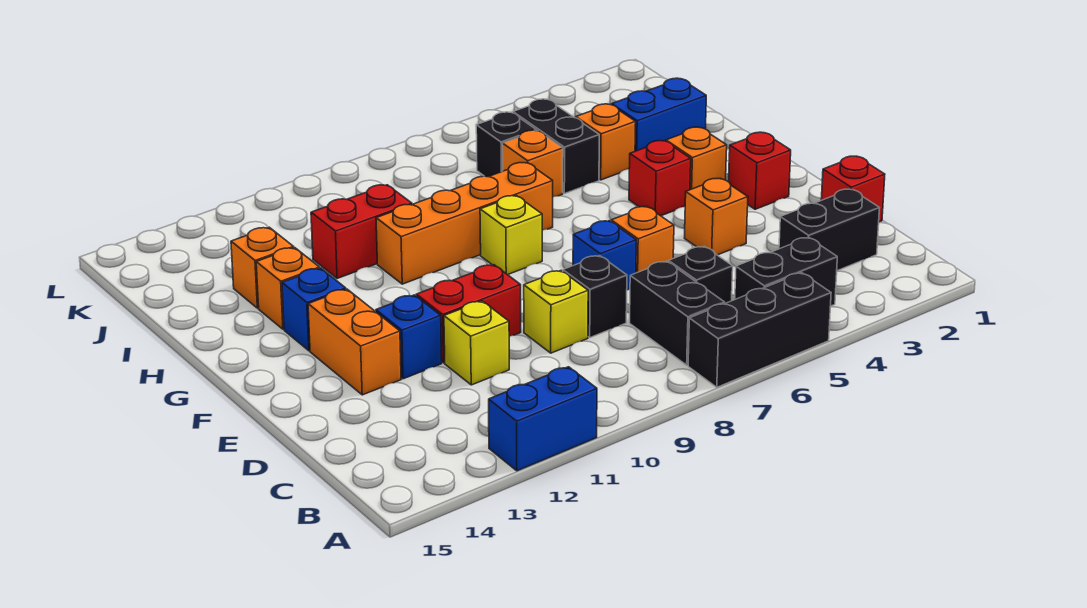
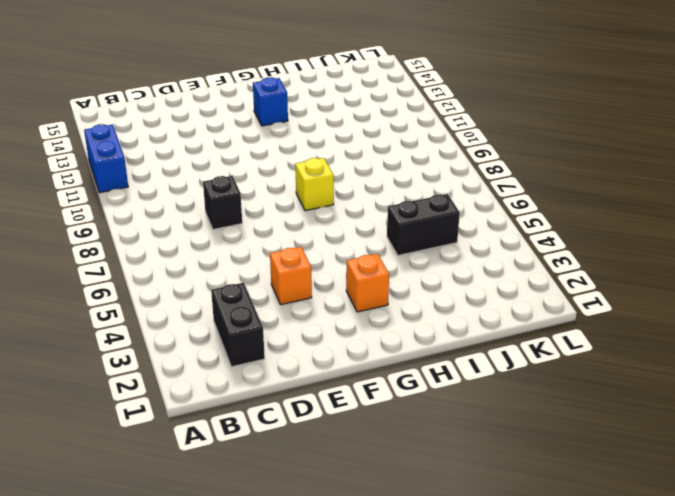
none -> black brick A5:A7 level 1
none -> black brick B4:B5 level 1
none -> black brick B7:C7 level 1
none -> black brick C6 level 1

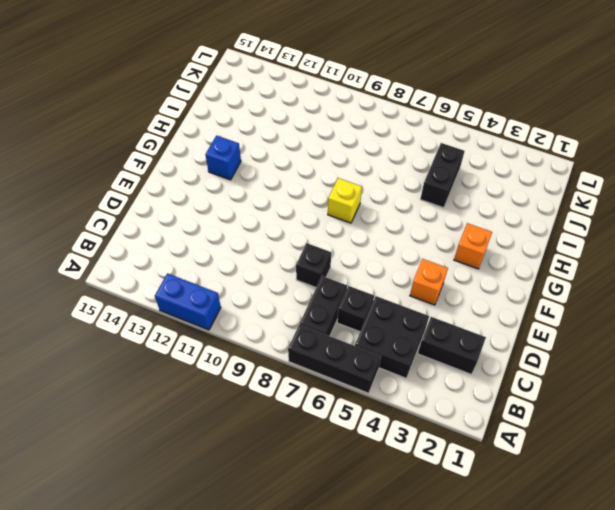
black brick B4:C5 level 1 -> black brick B4:B5 level 1
none -> red brick D1 level 1
none -> yellow brick D9 level 1
none -> yellow brick D11 level 1
none -> orange brick E6 level 1

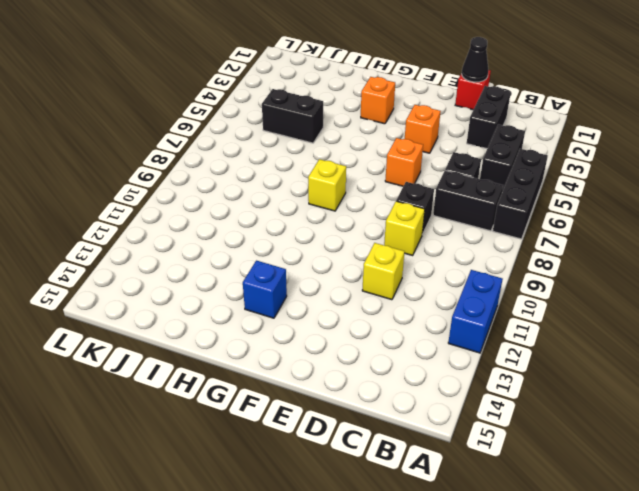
black cone D1 level 2 -> none
none -> blue brick E7 level 1
none -> red brick E10:E11 level 1
none -> blue brick E12 level 1
none -> orange brick E13:F13 level 1

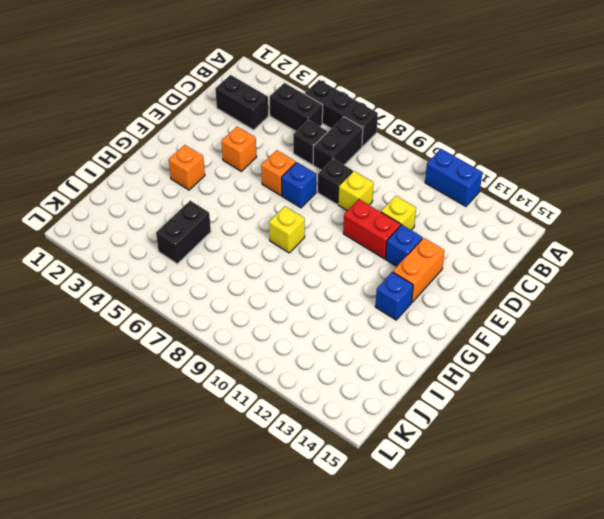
none -> red brick D1 level 1
none -> red brick F2 level 1
none -> red brick G4 level 1
none -> orange brick H7:H10 level 1

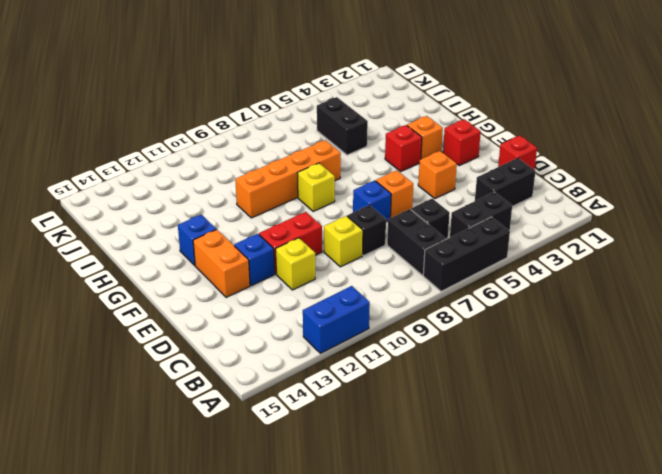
none -> orange brick H13 level 1
none -> blue brick I2:I3 level 1
none -> orange brick I4 level 1
none -> orange brick I6 level 1

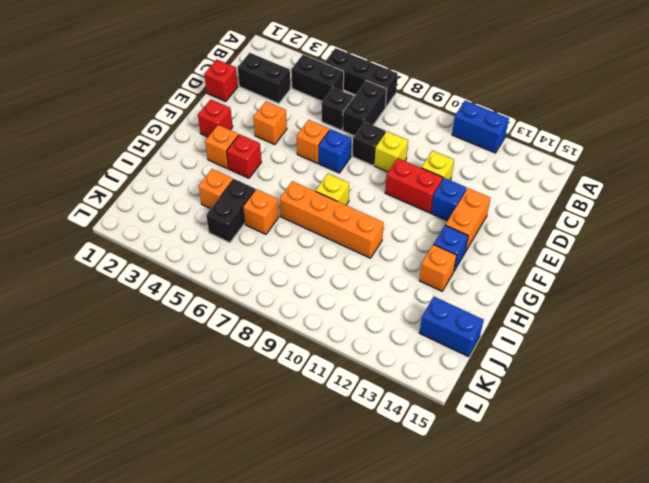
blue brick J14:J15 level 1 -> blue brick I2:I3 level 1
none -> red brick I10:I11 level 1
none -> orange brick I13 level 1
none -> black brick J6 level 1

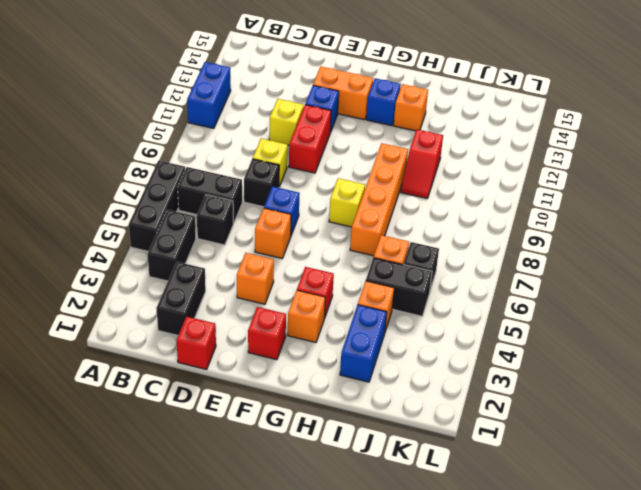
red slope I10:I11 level 1 top 11 -> red brick I10:I11 level 1
none -> orange brick I13 level 1

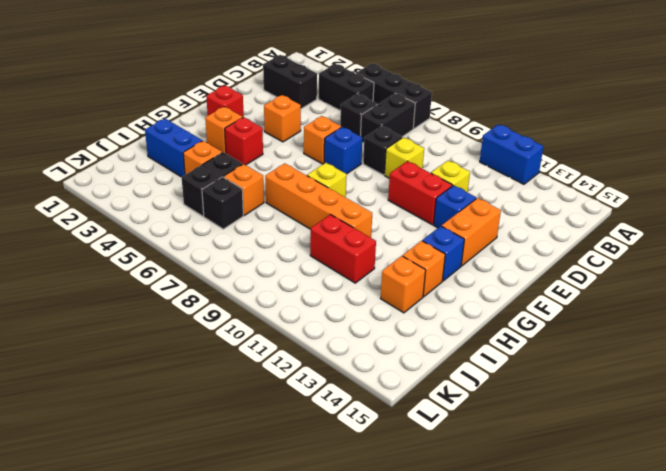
none -> red brick D1 level 1

